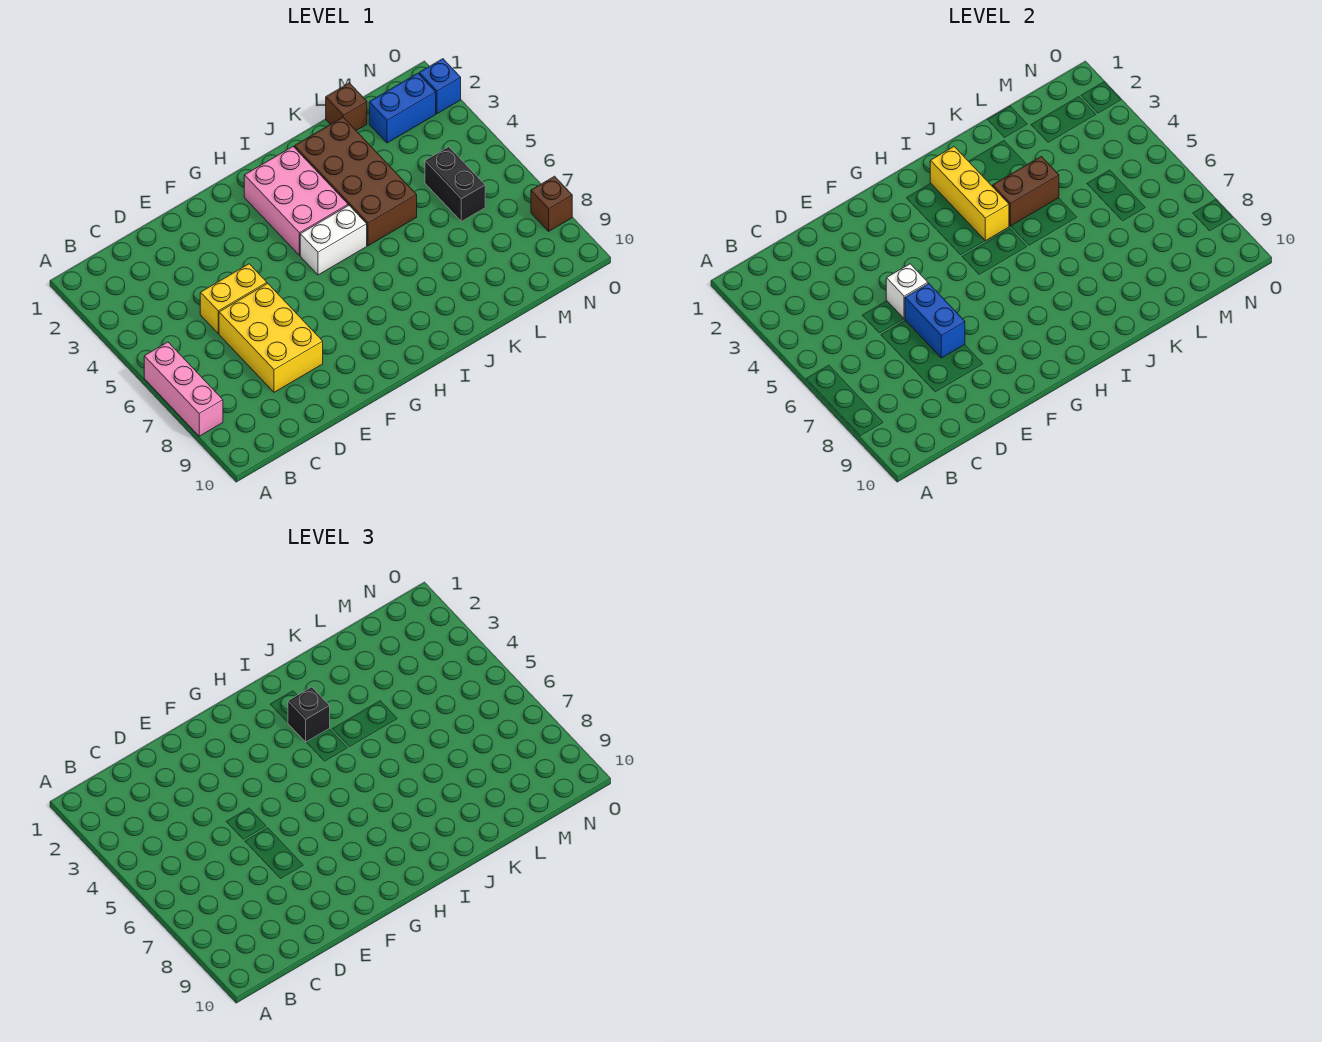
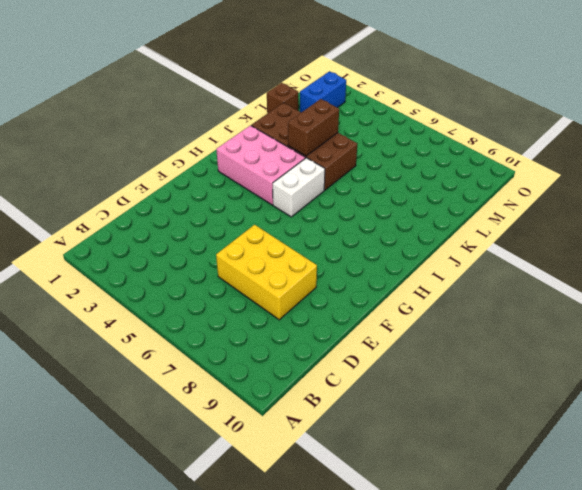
none -> pink brick A6:A8 level 1
none -> yellow brick D5:E5 level 1
none -> black brick M5:M6 level 1

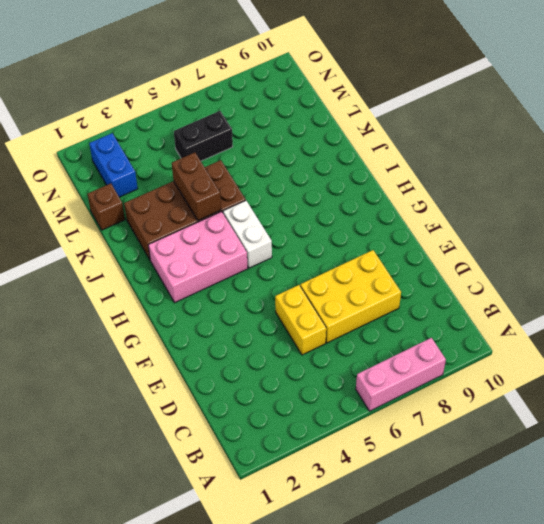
none -> blue brick O2 level 1
none -> brown brick O8 level 1
none -> white brick E5 level 2

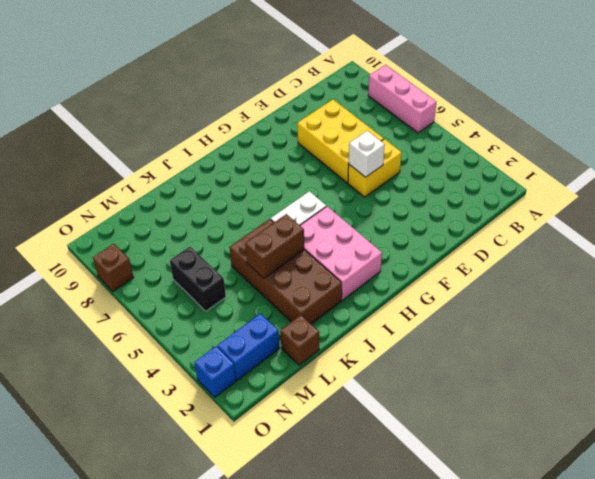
none -> blue brick E6:E7 level 2
none -> yellow brick I2:I4 level 2
none -> black brick I3 level 3

